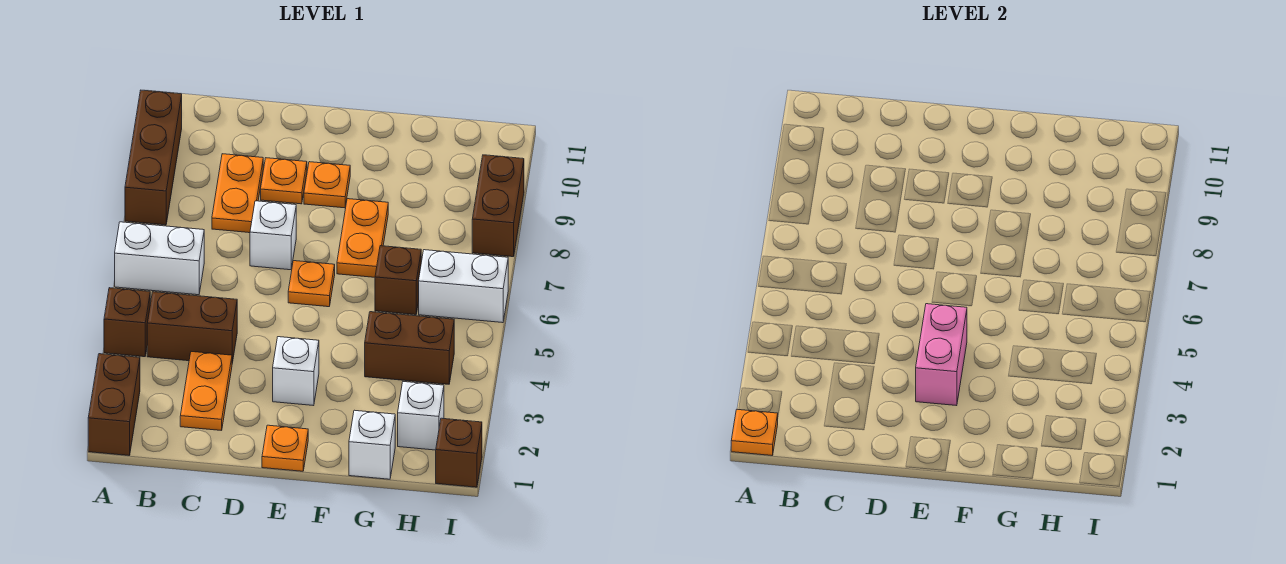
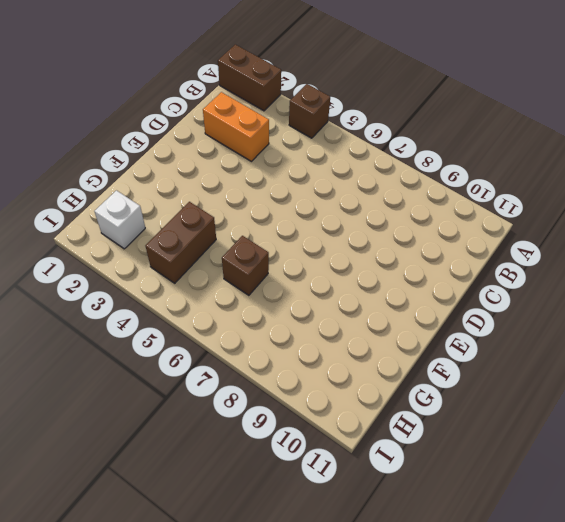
orange brick C2:C3 level 1 -> orange plate C2:C3 level 1
none -> white brick A6:B6 level 1
none -> brown brick A8:A10 level 1
none -> brown brick B4:C4 level 1

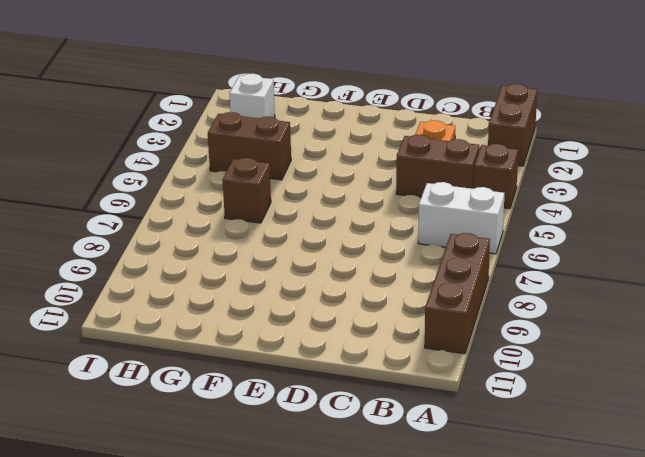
none -> orange plate C8:C9 level 1
none -> white brick D7 level 1
none -> orange plate D9 level 1

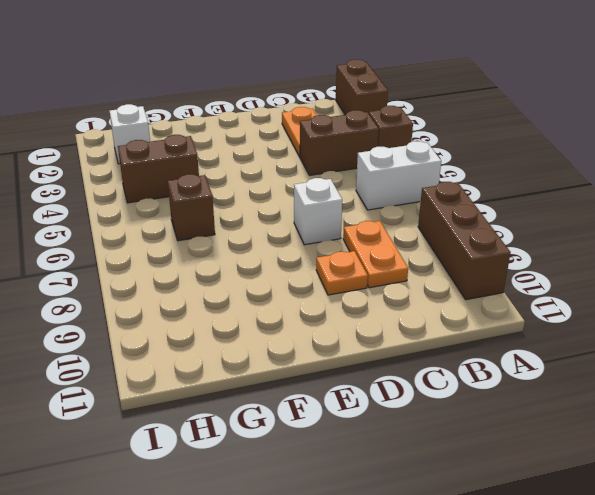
none -> orange plate E1 level 1
none -> white brick E3 level 1
none -> orange plate E6 level 1

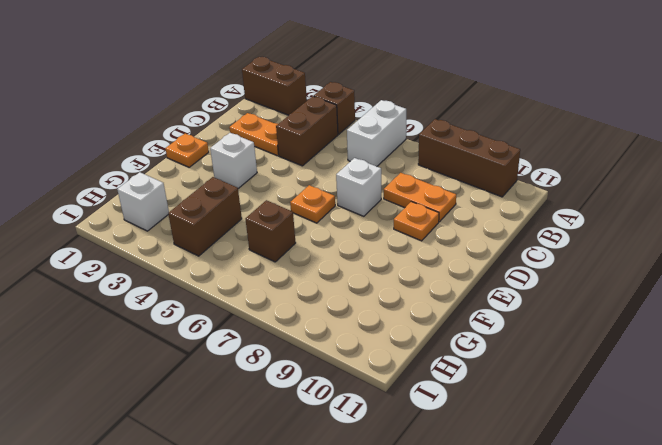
none -> orange plate E9 level 1
none -> orange plate F7:F8 level 1
none -> white brick G1 level 1

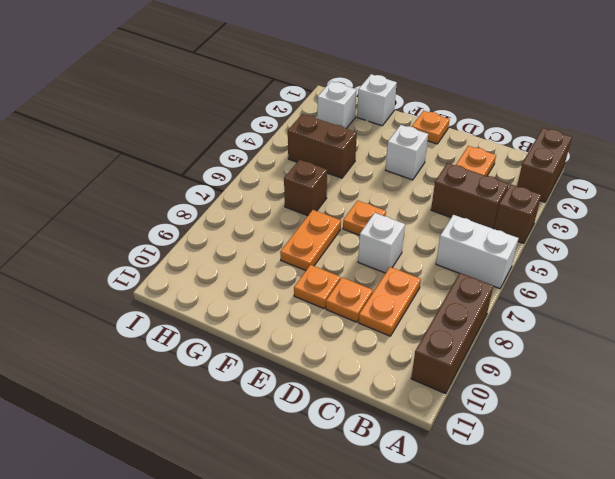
none -> white brick H6:I6 level 1
none -> brown brick I1 level 1
none -> brown brick I8:I9 level 1

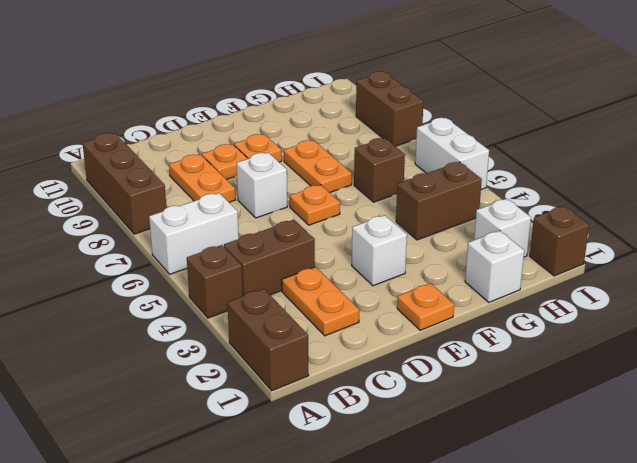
white brick I5:I6 level 1 -> white brick H6:I6 level 1
none -> orange plate A1 level 2
none -> pink brick E3:E4 level 2

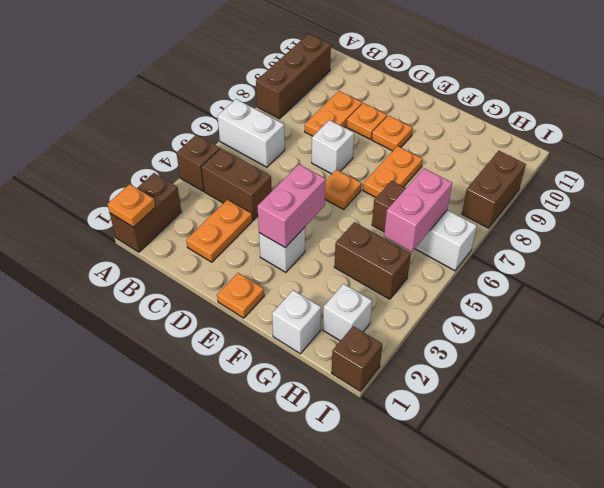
pink brick H5:H6 level 2 -> none

